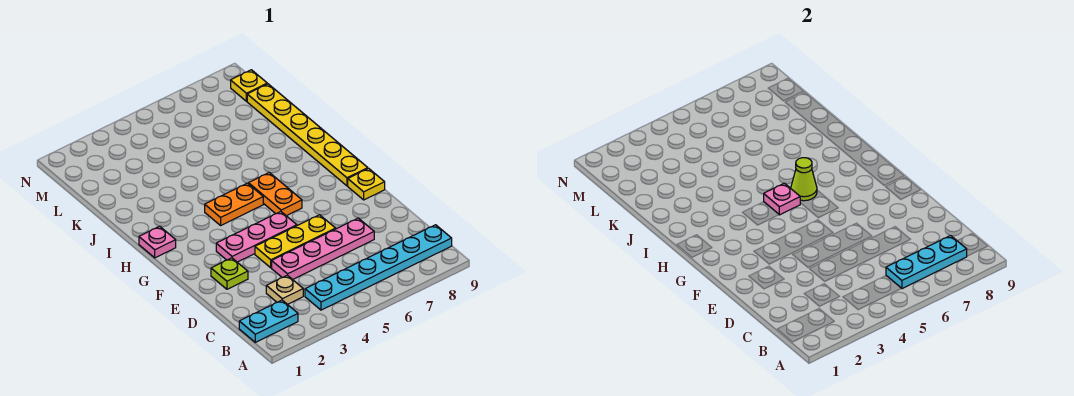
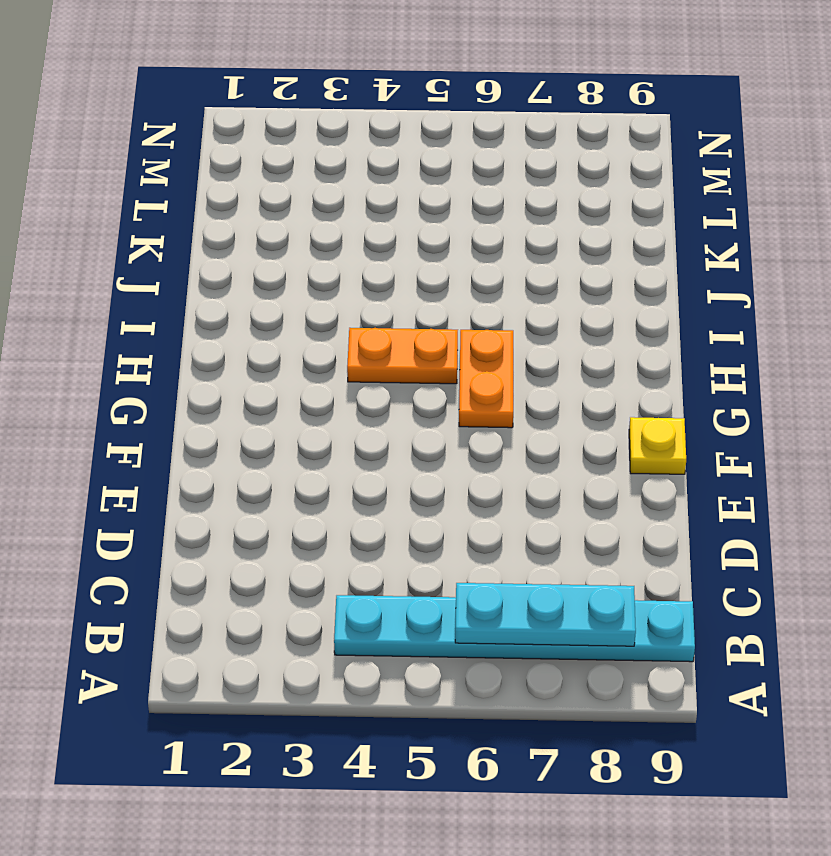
none -> cyan plate B1:B2 level 1
none -> tan plate C3 level 1
none -> pink plate D4:D7 level 1

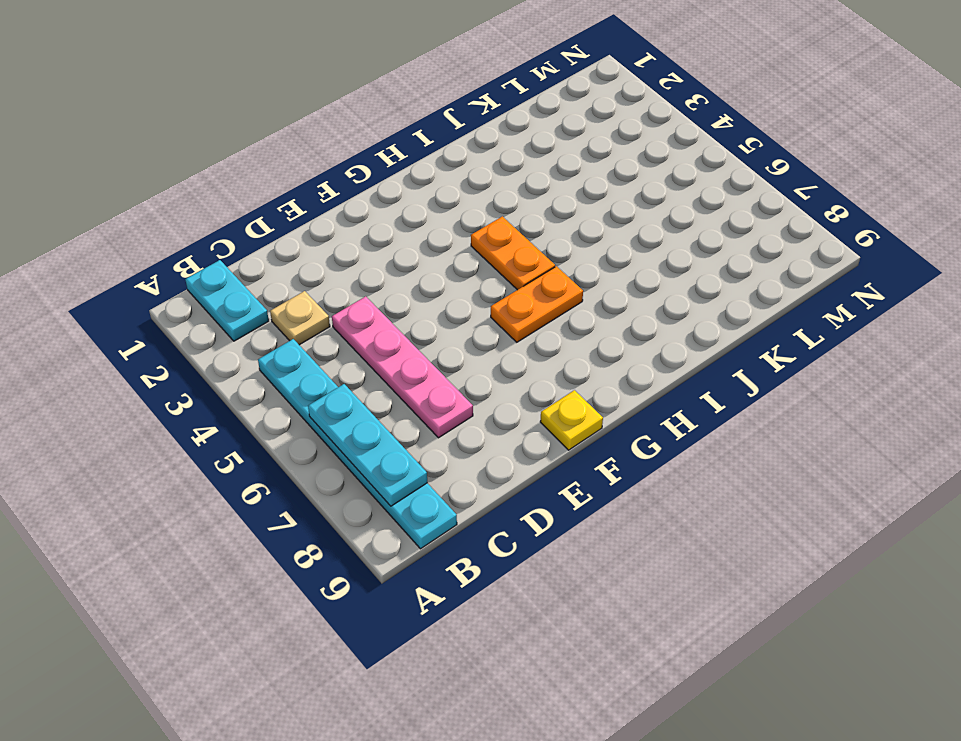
none -> lime plate E2 level 1
none -> yellow plate E4:E6 level 1
none -> pink plate F3:F5 level 1

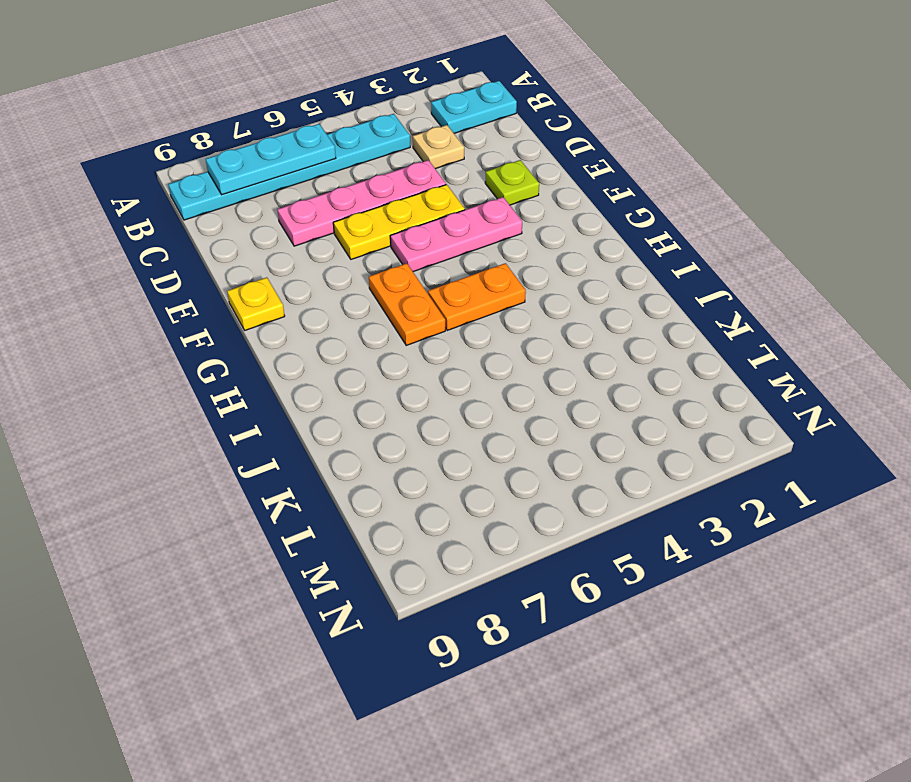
none -> yellow plate G9:L9 level 1
none -> pink plate H1 level 1
none -> yellow plate M9 level 1

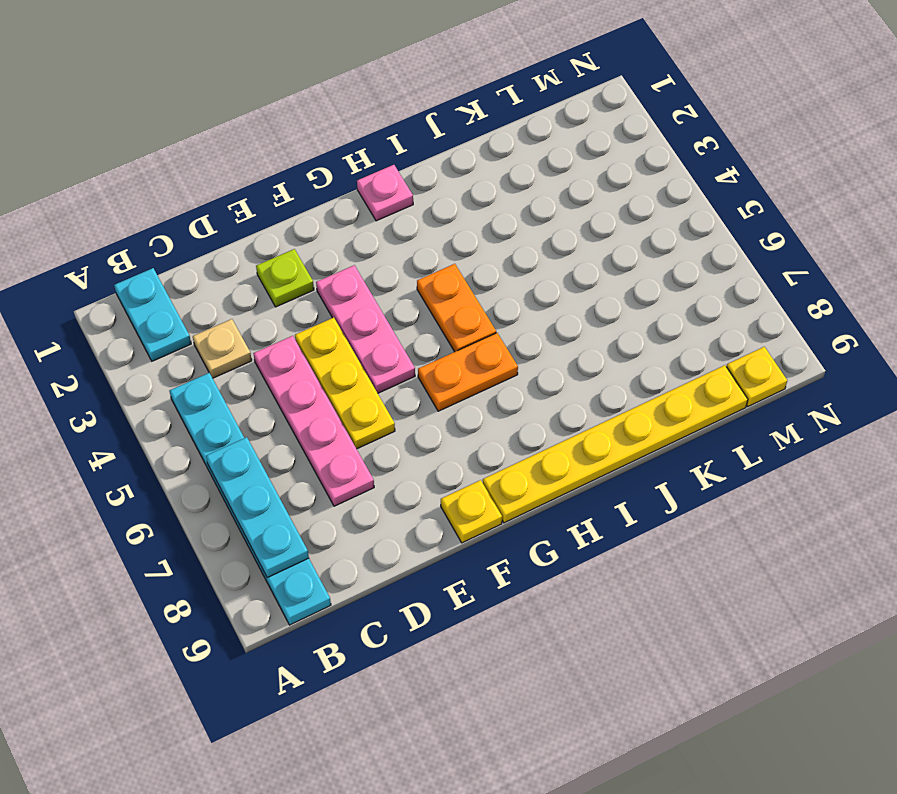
none -> pink plate H5 level 2
none -> lime cone H6 level 2

